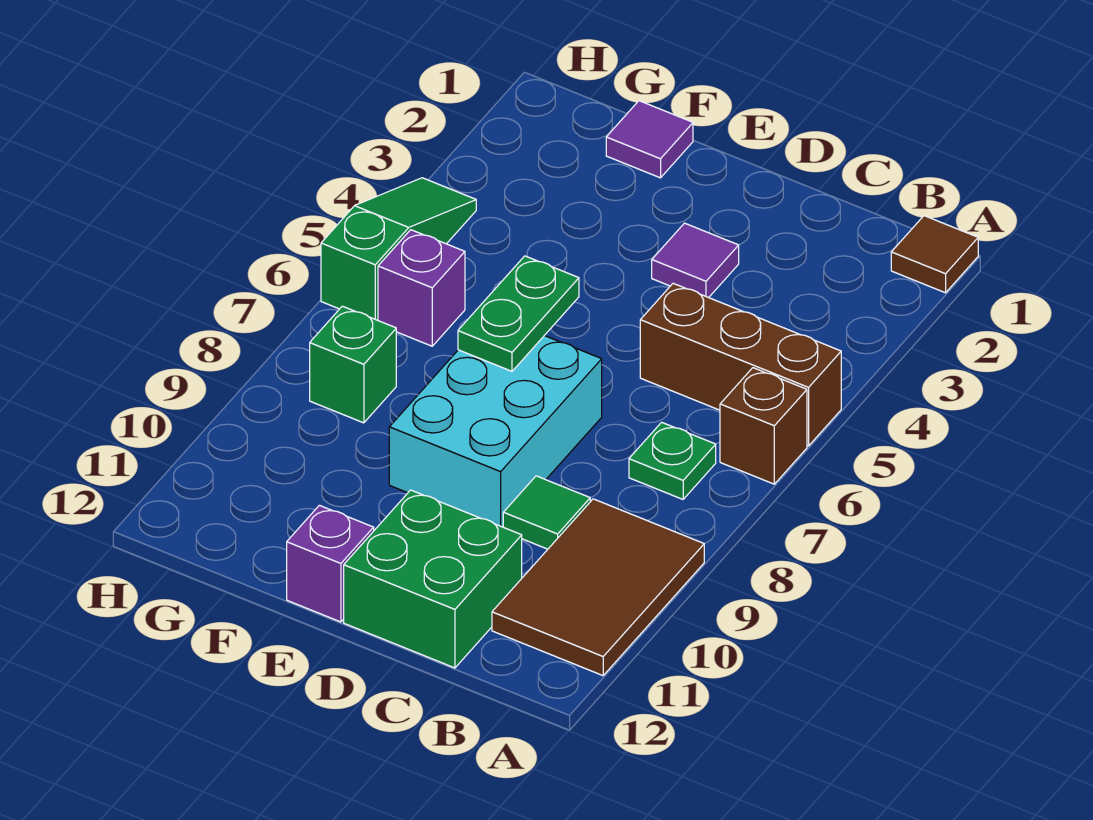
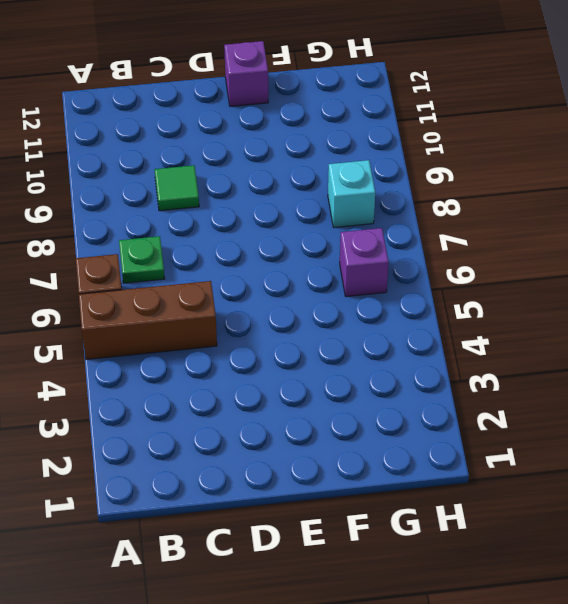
cyan brick G8 level 1 -> green brick G8 level 1
none -> brown tile A1 level 1
none -> brown tile A9:B11 level 1
none -> green brick C11:D12 level 1

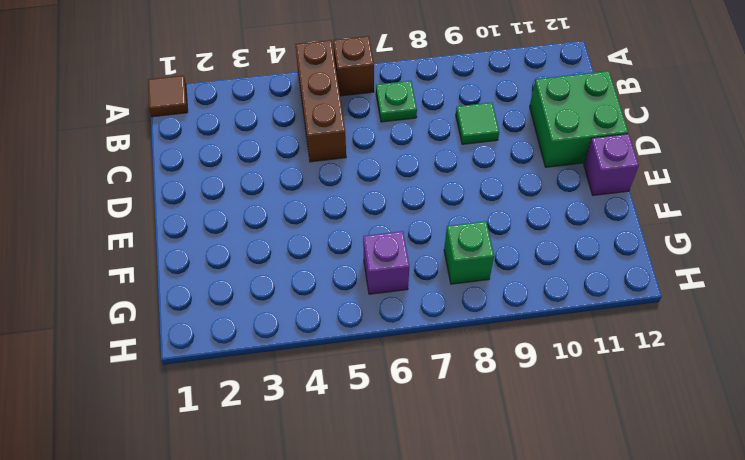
none -> brown tile A9:B11 level 1
none -> purple tile D3 level 1
none -> cyan brick D7:E9 level 1

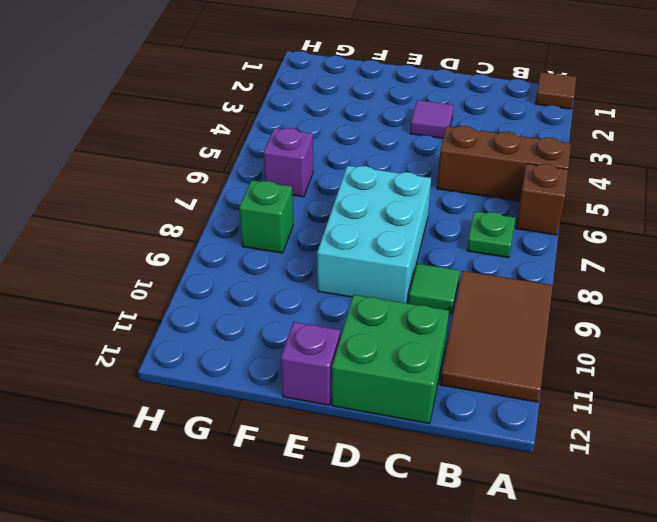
none -> purple tile F1 level 1
none -> green slope H4:H6 level 1 top 6
none -> green plate E6:E7 level 2

